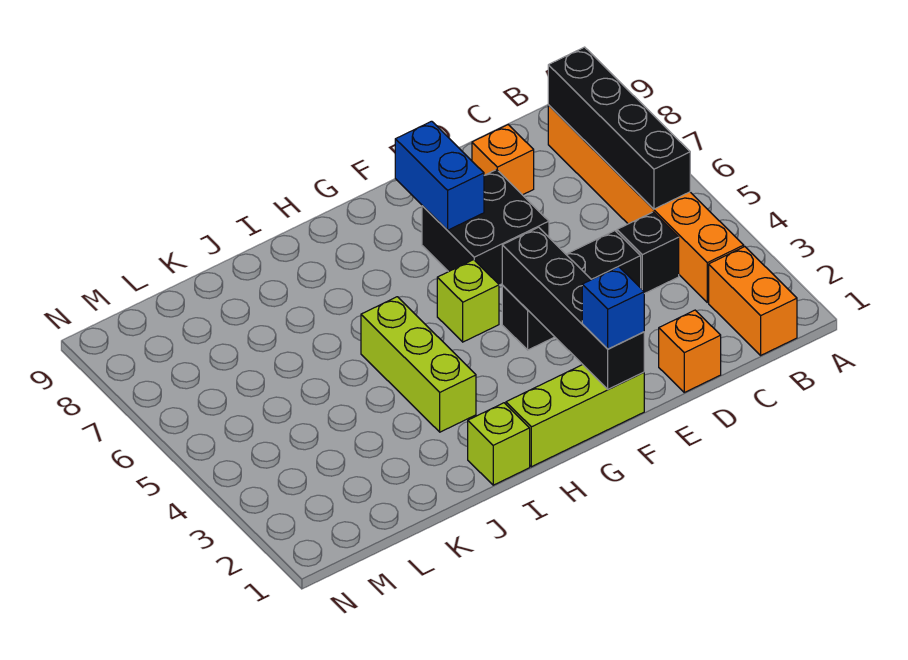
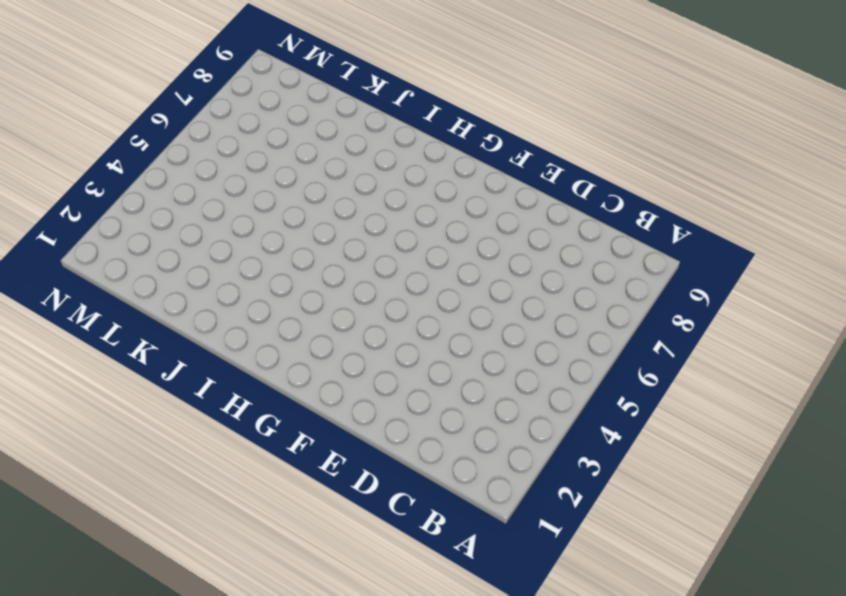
none -> orange brick B1:B2 level 1
none -> orange brick B3:B8 level 1
none -> black brick C4 level 1

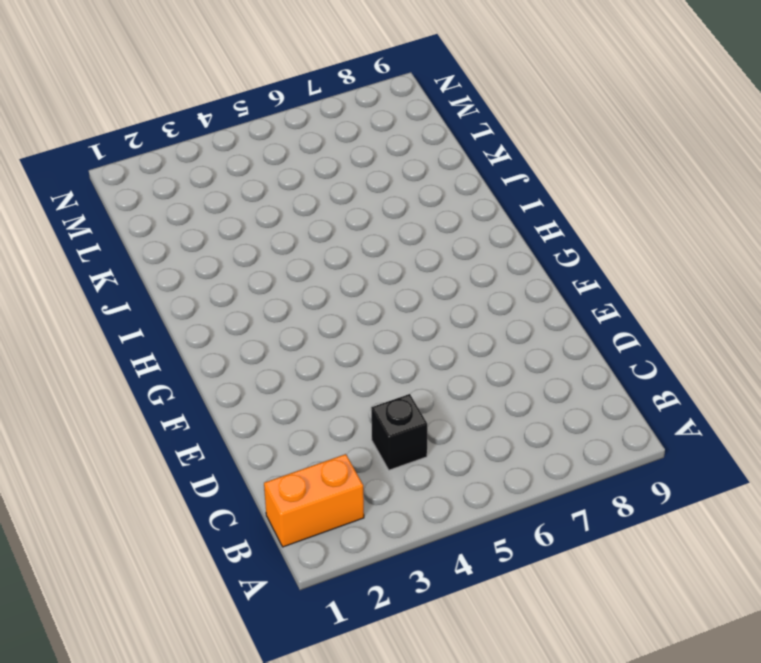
none -> orange brick B3:B8 level 1
none -> orange brick D1 level 1
none -> black brick D4:F4 level 1

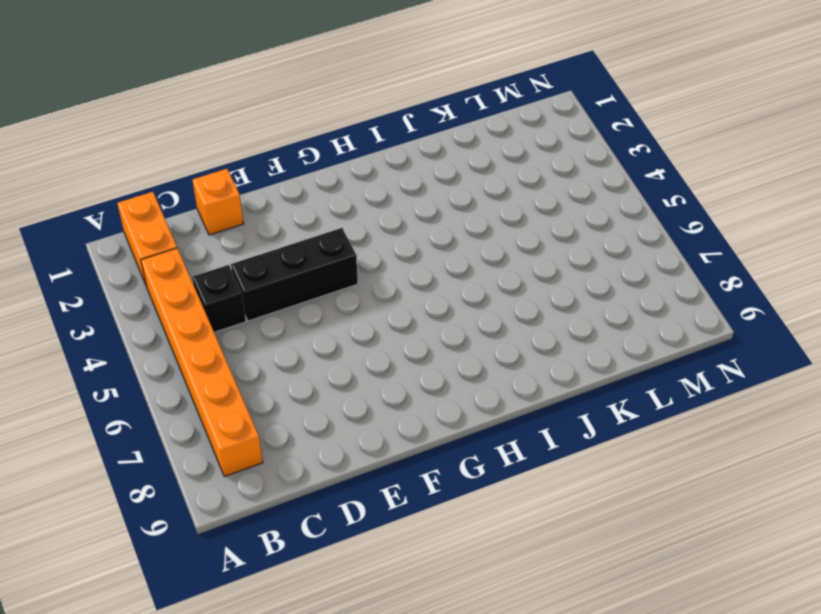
none -> orange brick D8 level 1
none -> black brick E6:F7 level 1
none -> lime brick F1:H1 level 1

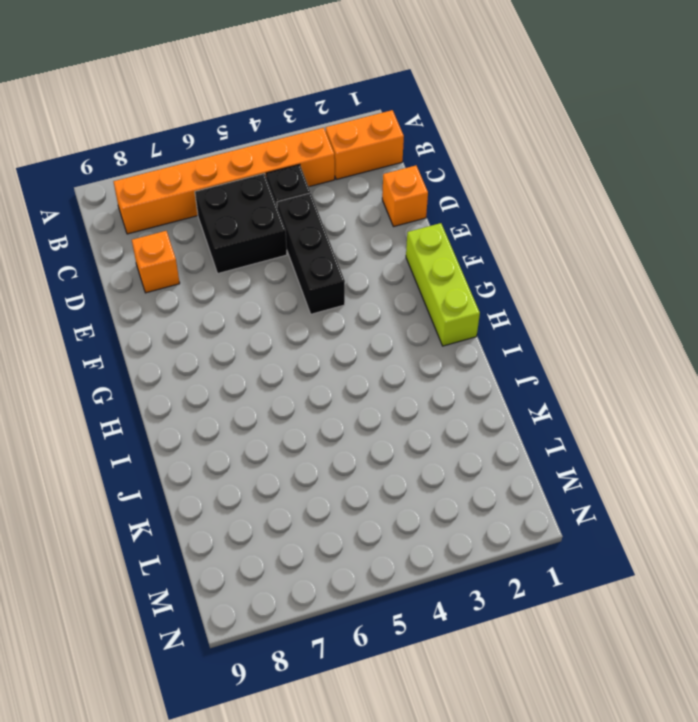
black brick C5:D6 level 1 -> black brick E6:F7 level 1
none -> lime brick G5 level 1
none -> lime brick I1 level 1
none -> lime brick I3:I5 level 1

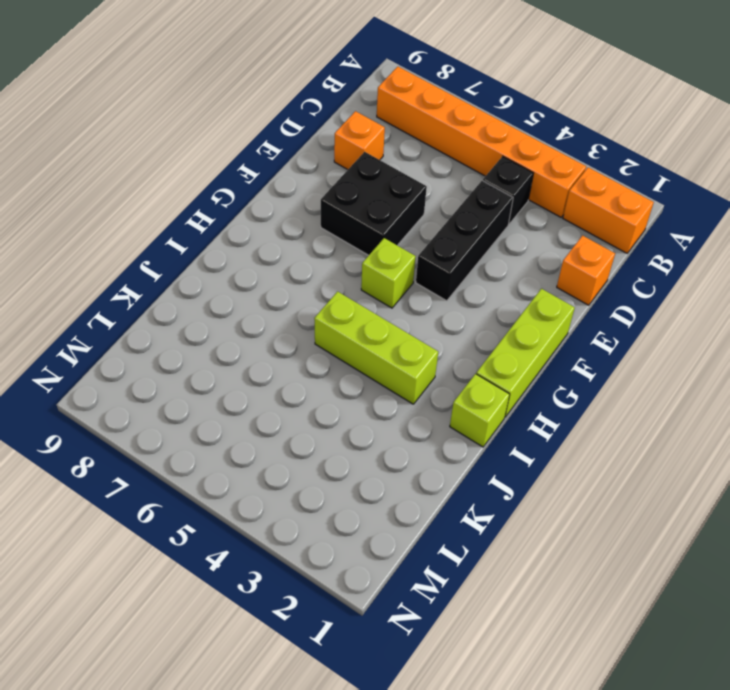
none -> black brick B5:B8 level 2
none -> black brick F1:F4 level 2
none -> blue brick F7:F8 level 2

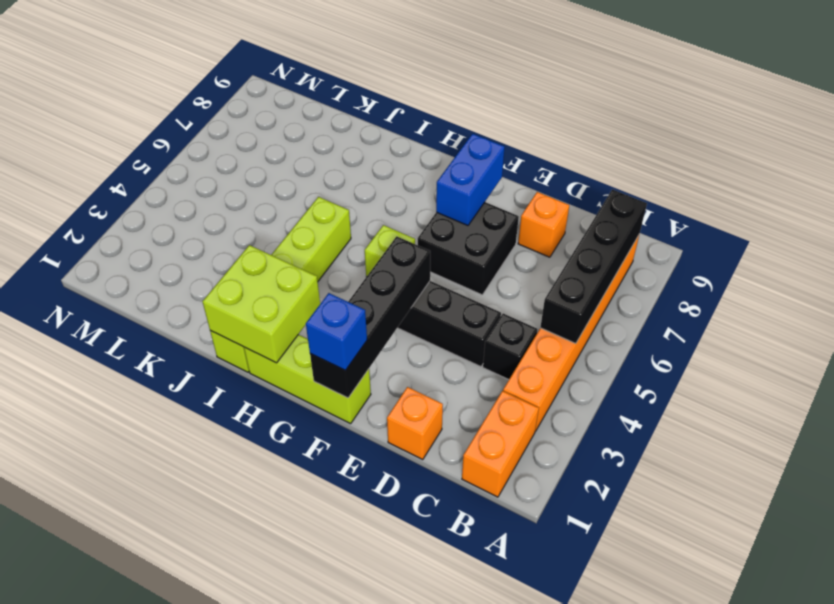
lime brick H1:I2 level 2 -> none

